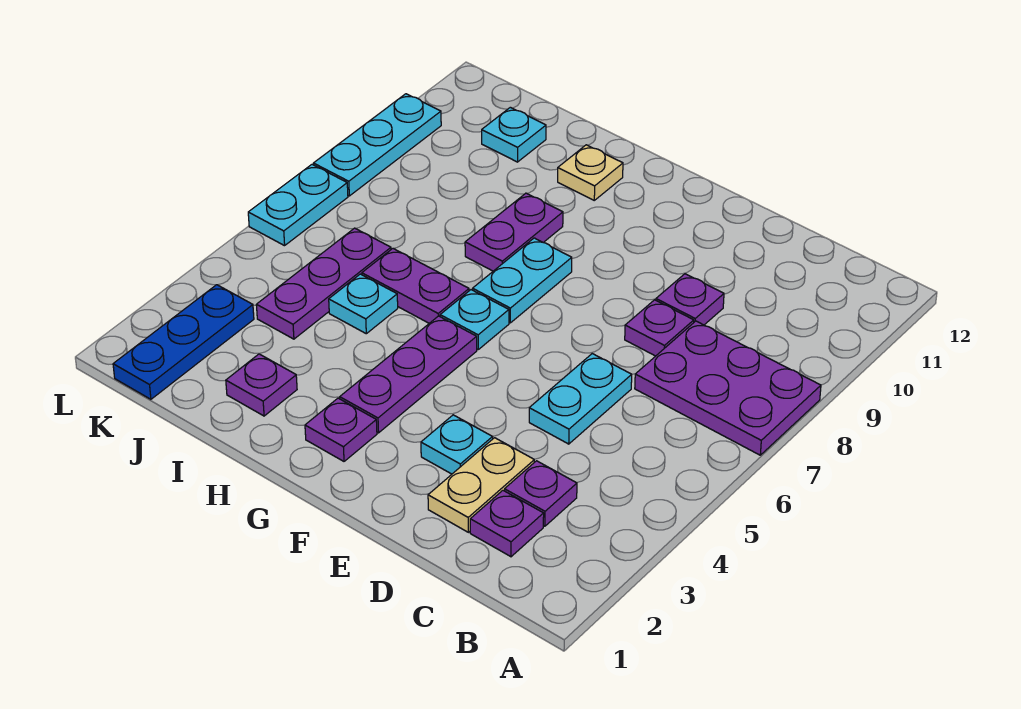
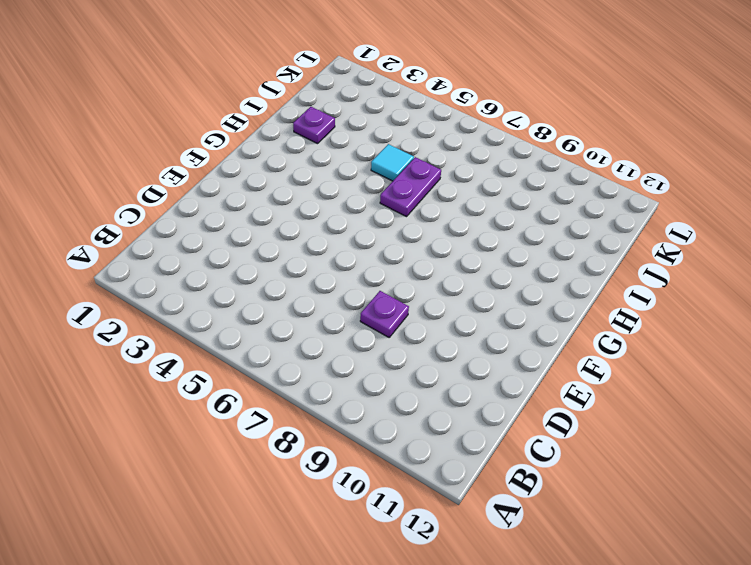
cyan tile I5 level 1 -> cyan plate I5 level 1
none -> purple plate A7:C8 level 1
none -> purple plate C2 level 1
none -> purple plate C3 level 1

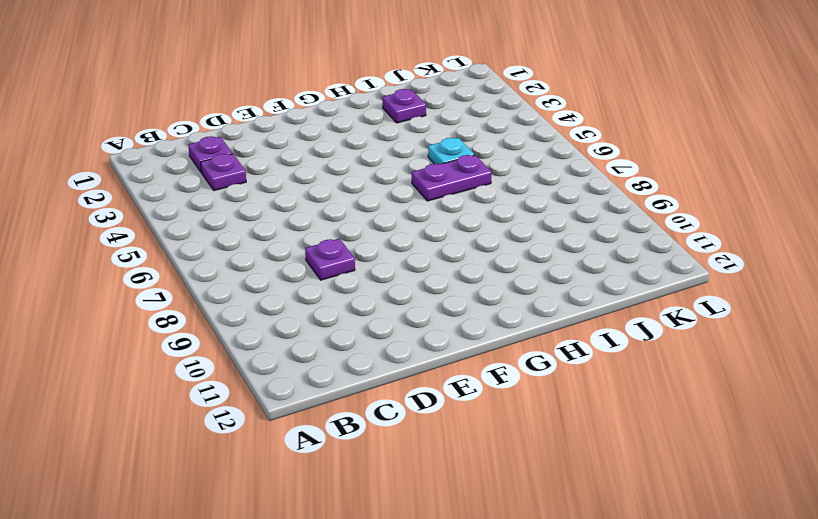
none -> purple plate A7:C8 level 1
none -> tan plate D2:D3 level 1
none -> cyan plate D5:D6 level 1

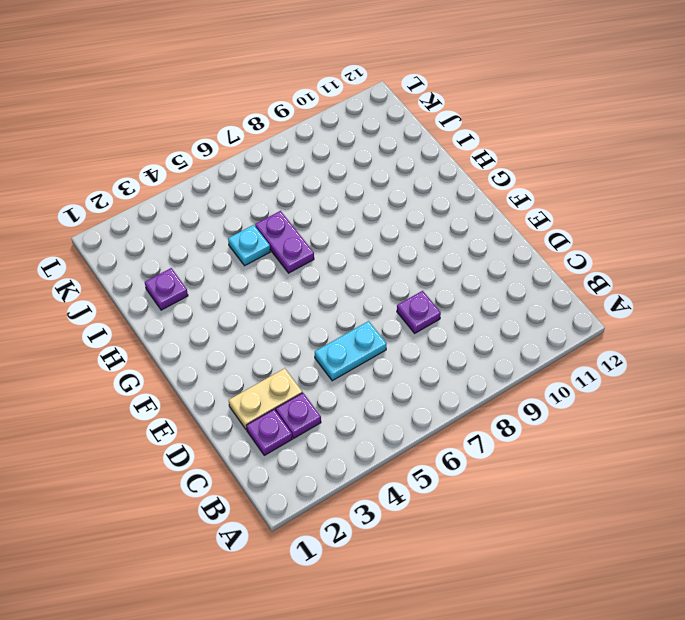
none -> purple plate A7:C8 level 1
none -> purple plate D9 level 1
none -> cyan plate E3 level 1

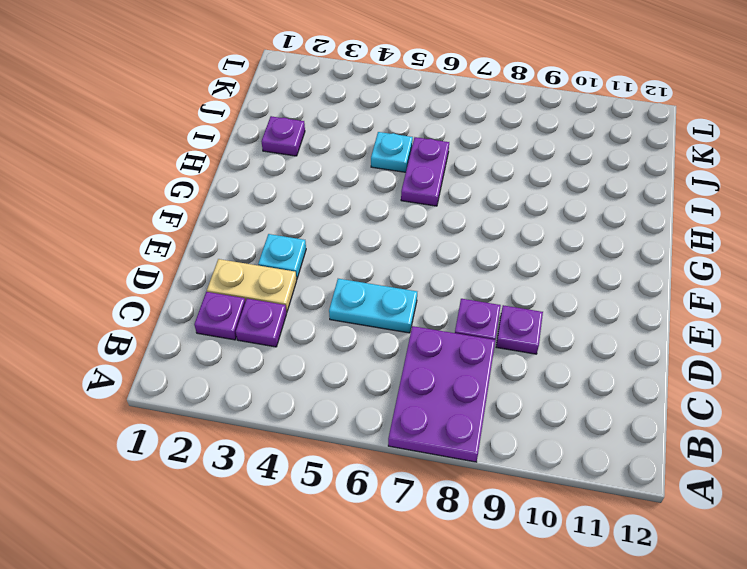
none -> purple plate G2 level 1
none -> purple plate G3:G5 level 1
none -> cyan plate G6 level 1

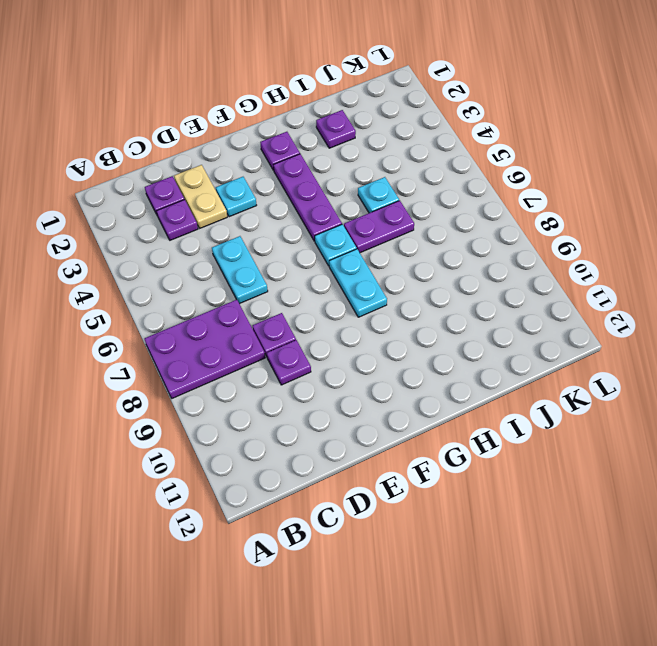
none -> purple plate H8:H9 level 1
none -> tan plate H11 level 1
none -> purple plate J4:J6 level 1

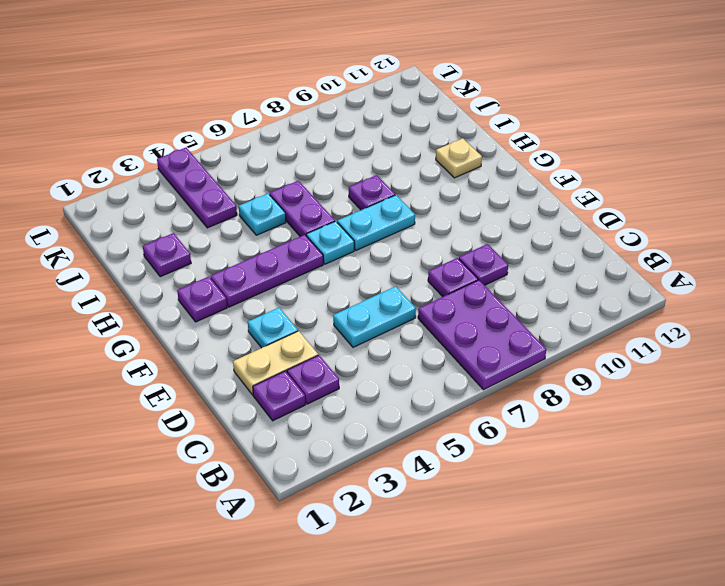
purple plate H8 level 1 -> purple plate H8:H9 level 1
purple plate J4:L4 level 1 -> purple plate J4:J6 level 1
none -> cyan plate J11 level 1
none -> blue plate K1:K3 level 1
none -> cyan plate L6:L7 level 1

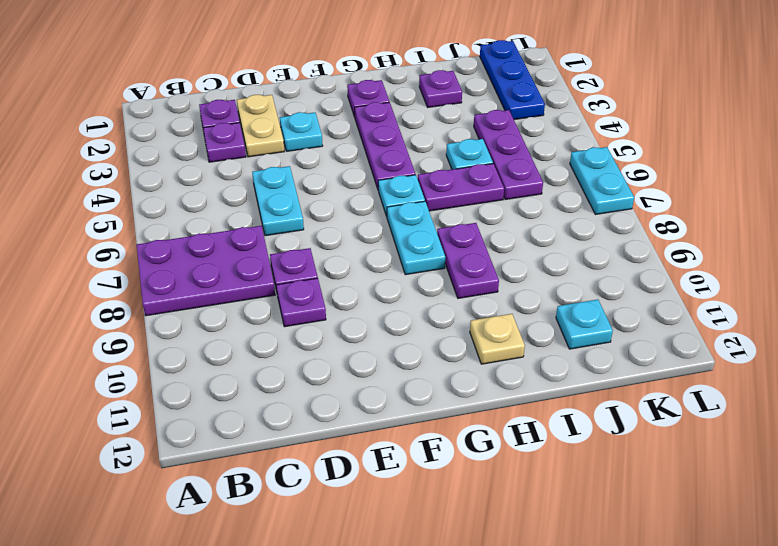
none -> cyan plate L8:L10 level 1

